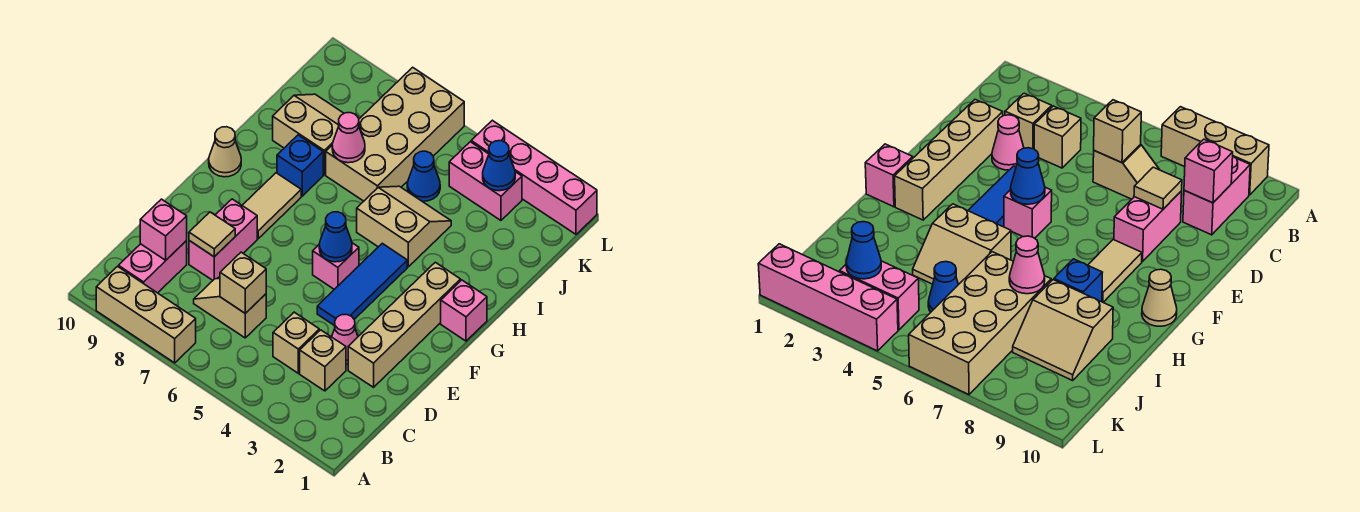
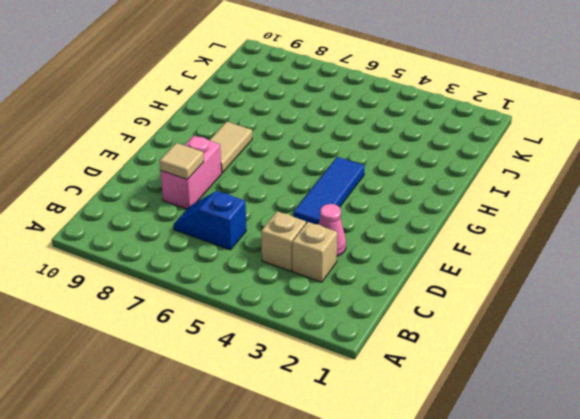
blue slope C6:C7 level 1 top 6 -> tan slope C6:C7 level 1 top 6
none -> tan brick A7:A9 level 1
none -> pink brick B9:C9 level 1
none -> tan brick D2:G2 level 1

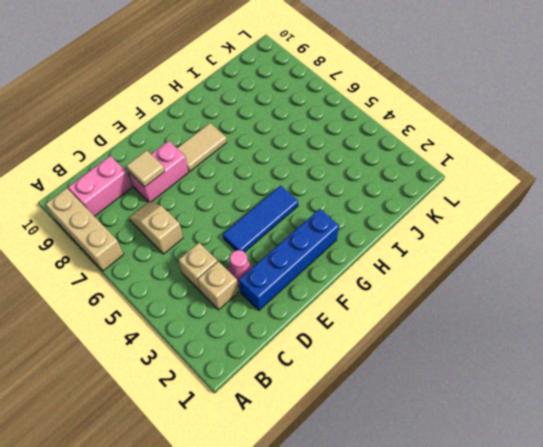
blue brick D2:G2 level 1 -> tan brick D2:G2 level 1
none -> pink brick F5 level 1
none -> pink brick G1 level 1
none -> tan cone G10 level 1

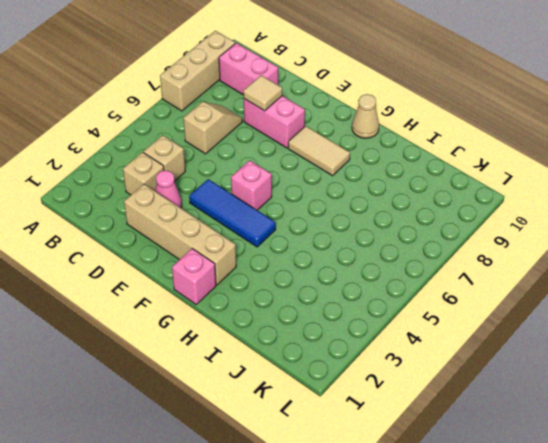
none -> tan slope H4:I5 level 1 top H
none -> blue brick H8 level 1
none -> tan brick I6:L7 level 1

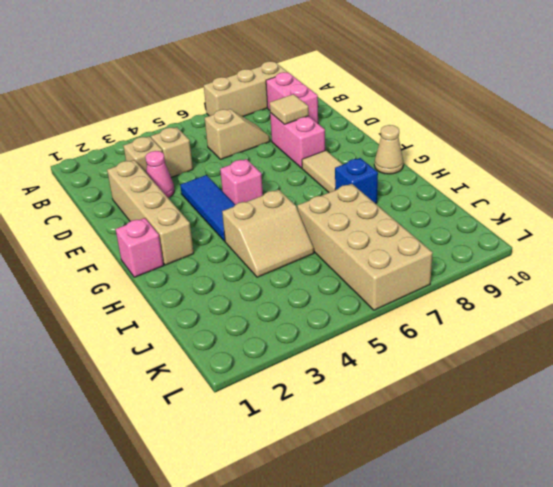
none -> tan slope I8:J9 level 1 top I
none -> blue cone J5 level 1
none -> pink brick K3:K4 level 1

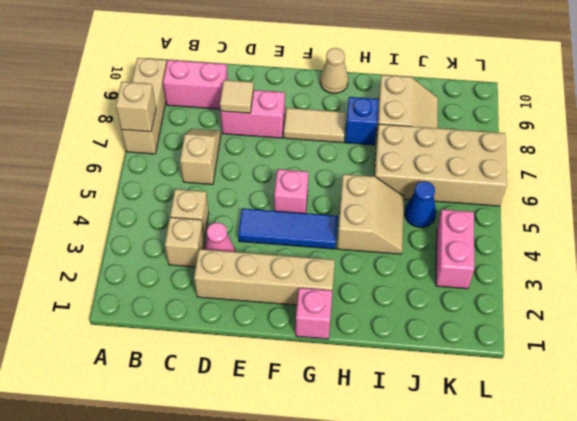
tan brick A7 level 2 -> tan brick C6 level 2
none -> pink brick L1:L4 level 1
none -> pink brick C9 level 2
none -> blue cone F5 level 2

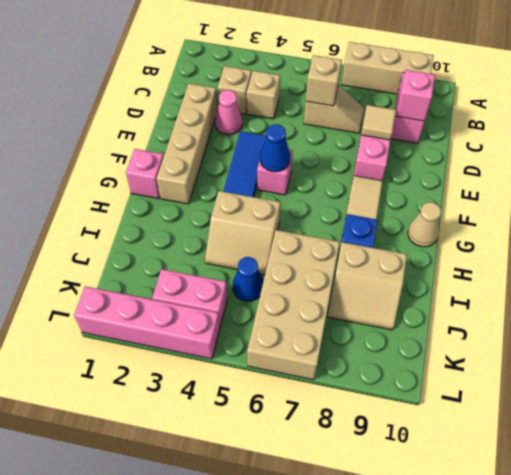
none -> pink cone I7 level 2
none -> blue cone K3 level 2

